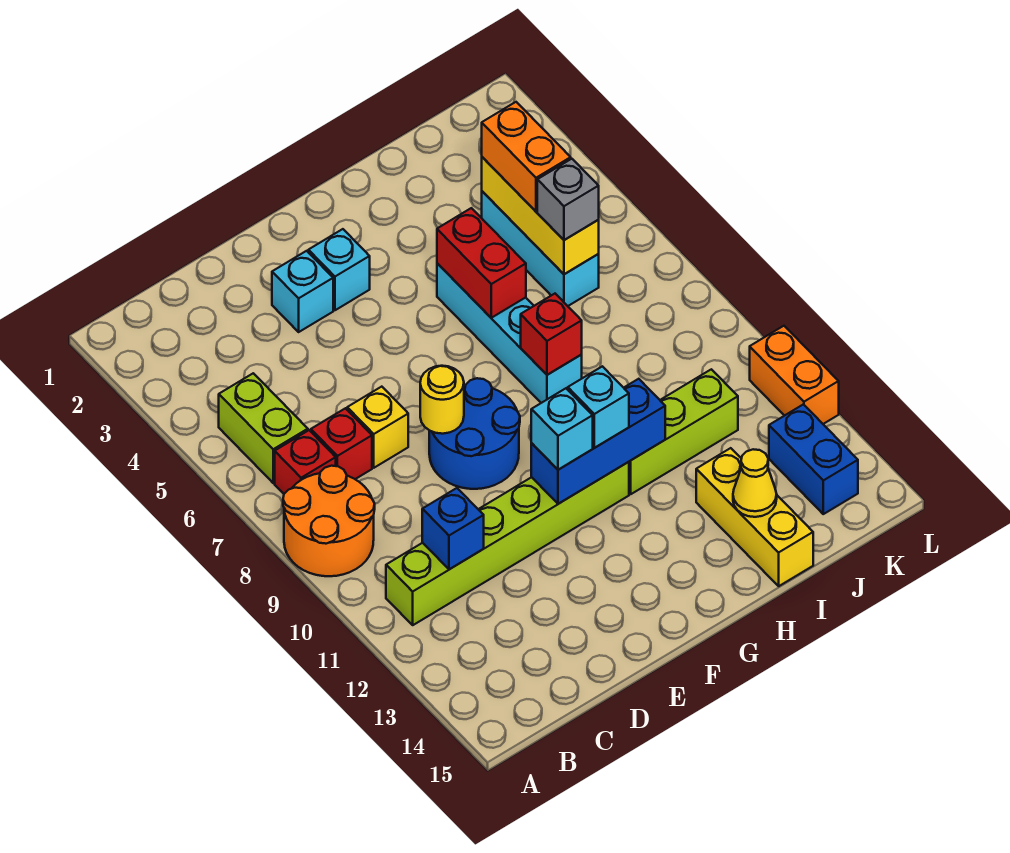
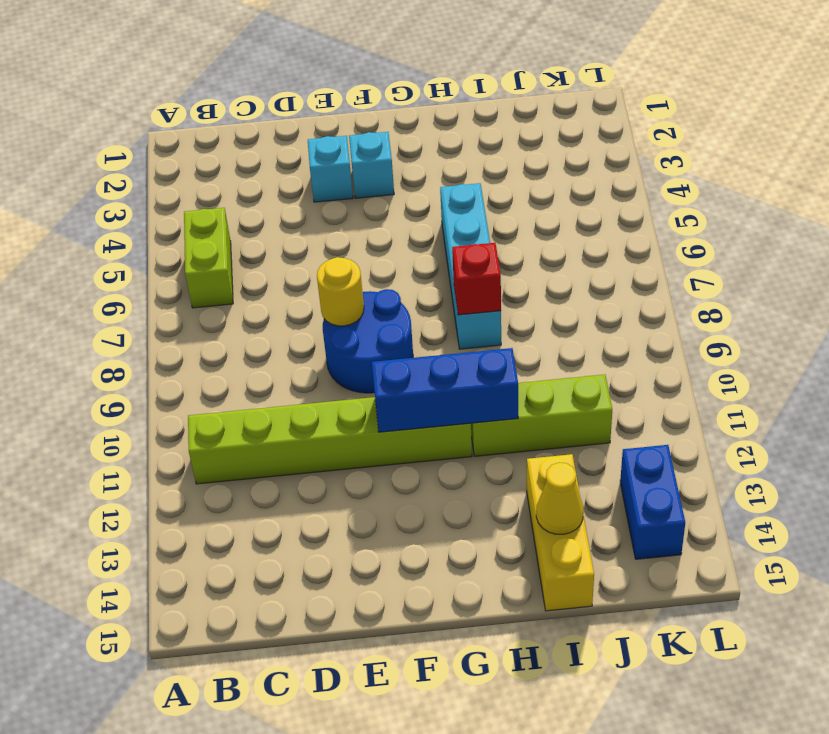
none -> orange round brick A8:B9 level 1
none -> red brick B7 level 1
none -> red brick C7 level 1

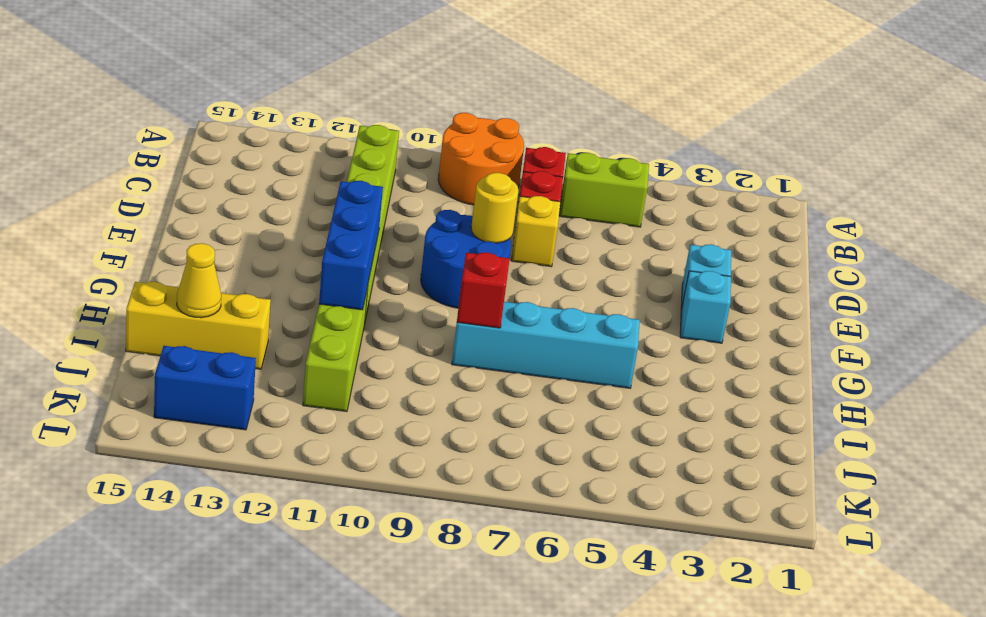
none -> cyan brick J4:J6 level 1
none -> orange brick L11:L12 level 1
none -> blue brick C11 level 2

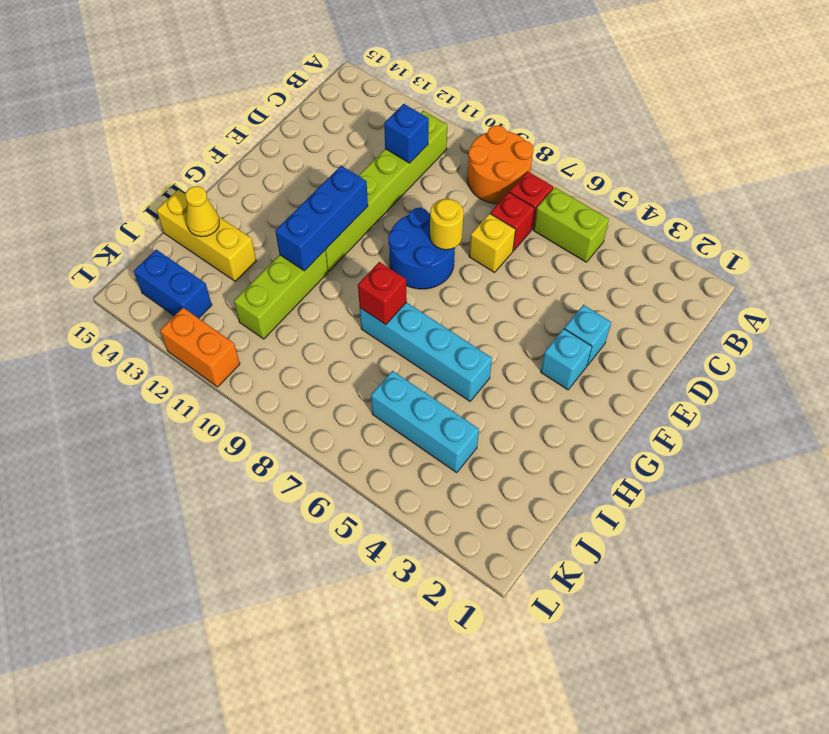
none -> red brick H5:H6 level 2
none -> yellow brick J4:J6 level 2
none -> cyan brick F11 level 3

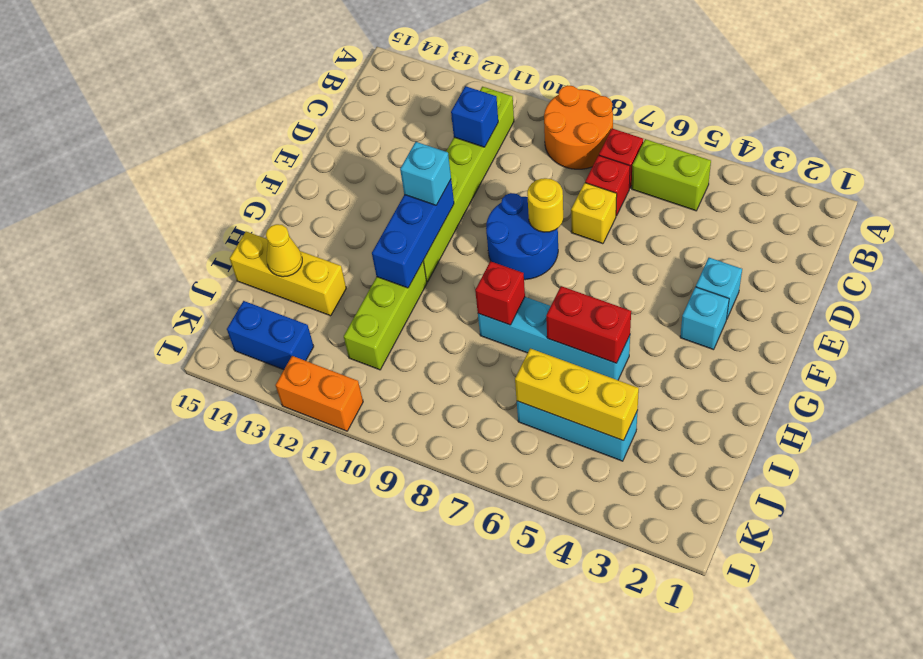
none -> cyan brick G11 level 3
none -> orange brick J4:J5 level 3
none -> grey brick J6 level 3

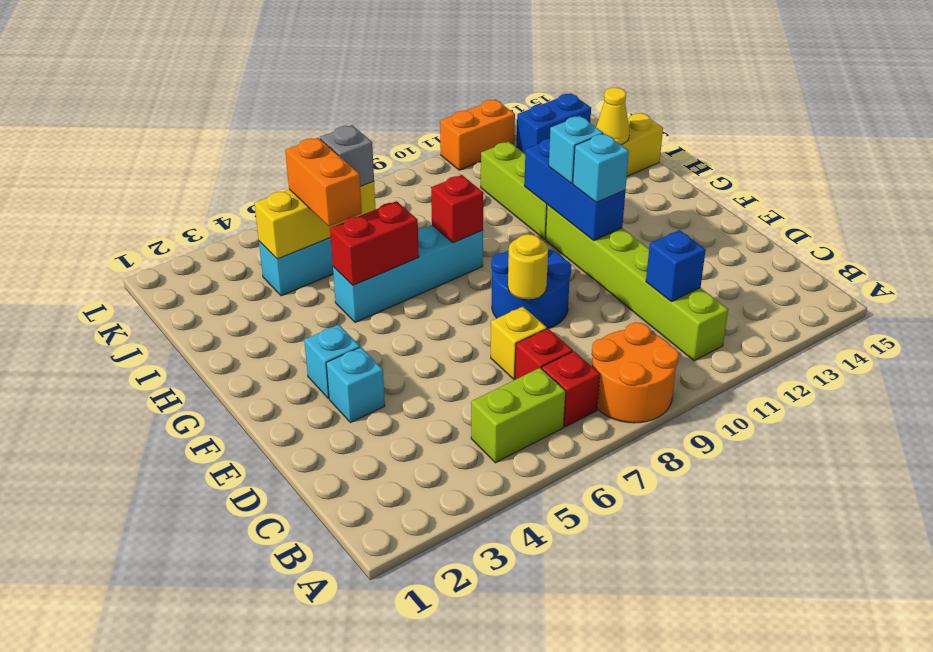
orange brick I5:J5 level 3 -> orange brick J4:J5 level 3

